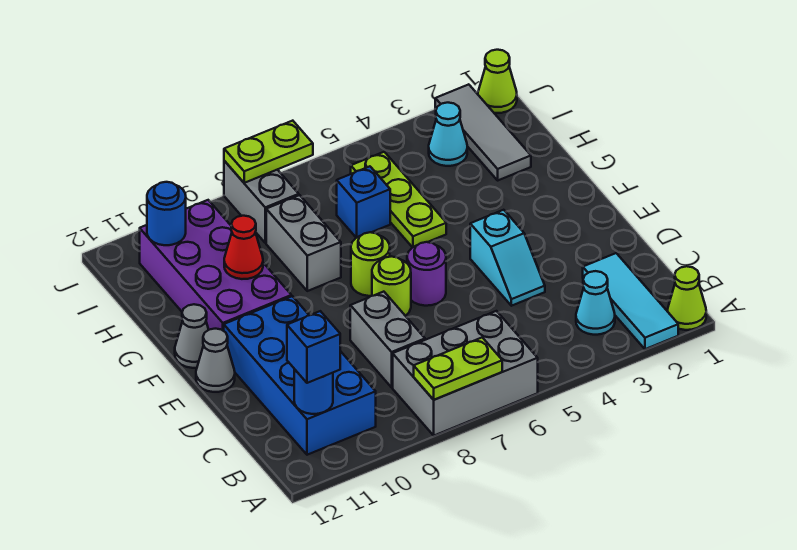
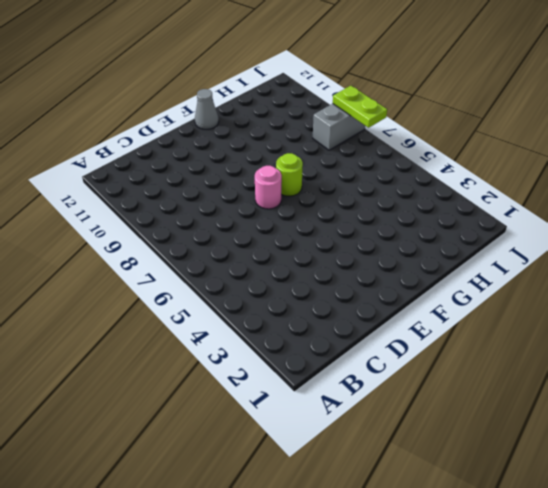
pink round brick E7 level 1 -> lime round brick E7 level 1
none -> lime cone A1 level 1
none -> cyan tile A2:C2 level 1
none -> grey brick A6:B8 level 1

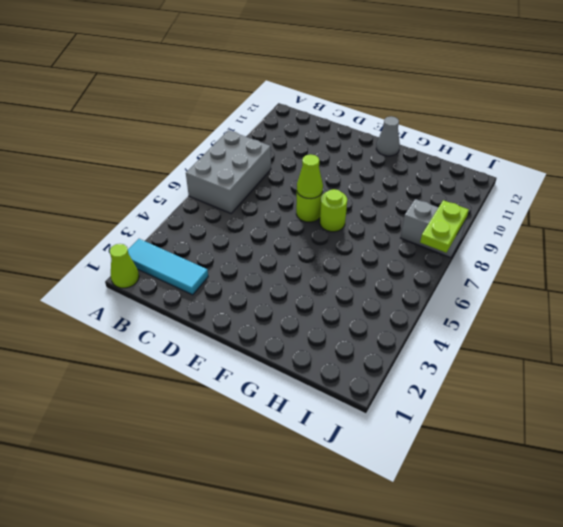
lime cone E7 level 2 -> lime cone J1 level 1
none -> cyan cone B3 level 1
none -> blue brick B10:E11 level 1
none -> grey brick C8:D8 level 1

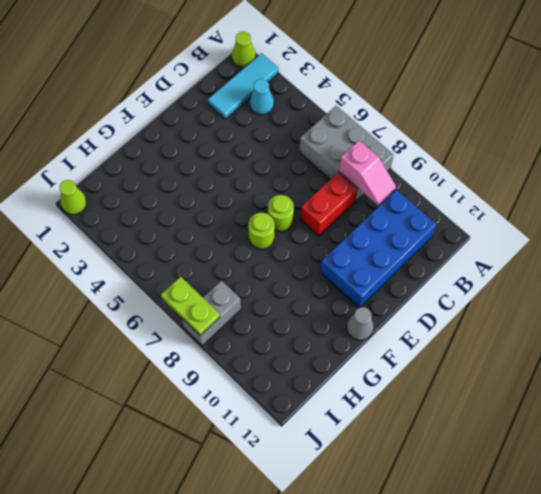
pink slope B8:B9 level 2 top 8 -> none
red brick C8:D8 level 1 -> grey brick C8:D8 level 1
none -> cyan slope D4:E4 level 1 top E
none -> purple round brick E6 level 1
none -> grey cone E12 level 1

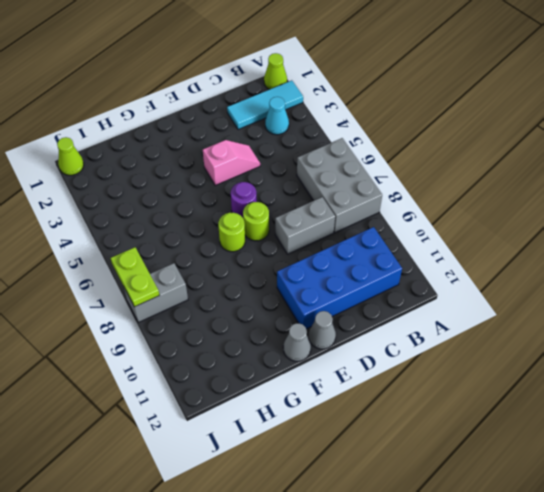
pink slope D4:E4 level 1 top E -> cyan slope D4:E4 level 1 top E
none -> purple brick F10:I11 level 1
none -> lime plate G5:I5 level 1
none -> grey brick G8:H8 level 1

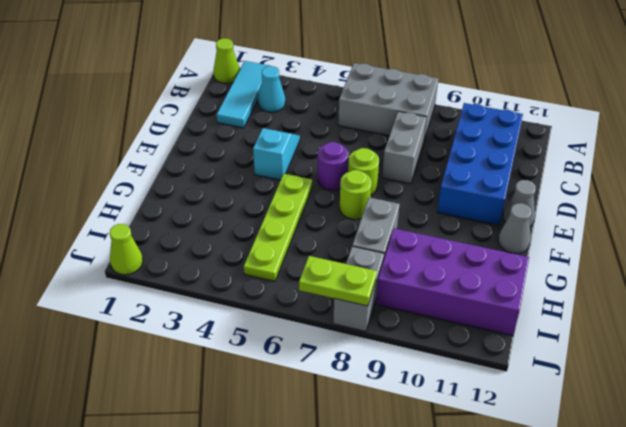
lime plate F5:I5 level 1 -> lime plate G5:I5 level 1
purple brick H9:I12 level 1 -> purple brick F10:I11 level 1
none -> grey tile H2:J2 level 1
none -> blue brick H6 level 1
none -> cyan cone I3 level 1

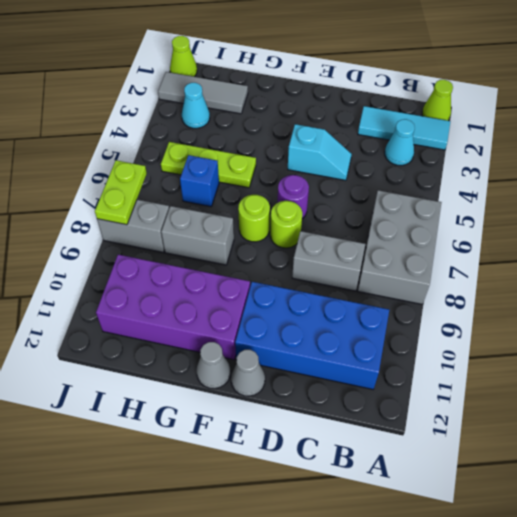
none -> lime plate A7:A8 level 2
none -> blue round brick B11 level 2
none -> red cone G10 level 2

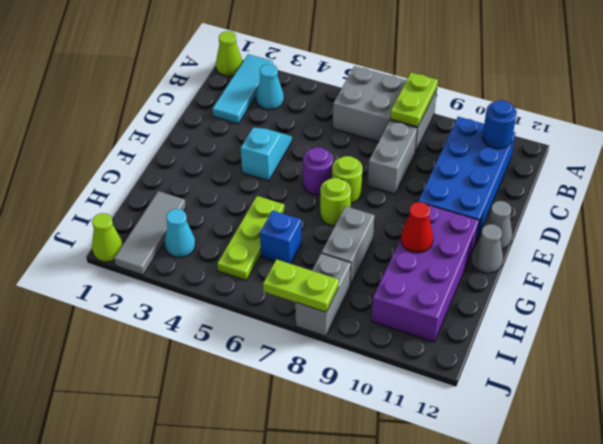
lime plate A8:B8 level 2 -> lime plate A7:A8 level 2
none -> blue round brick I11 level 2
none -> blue brick B11 level 3

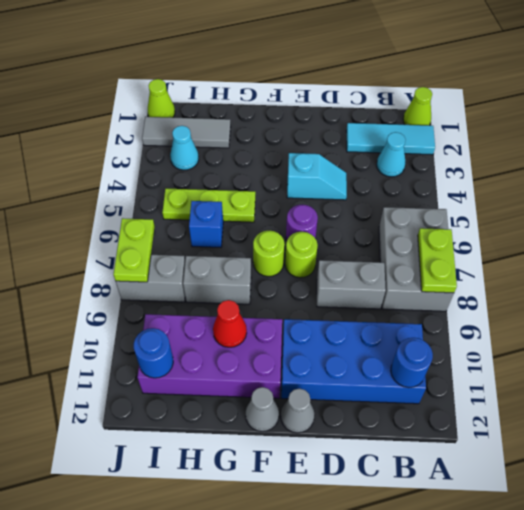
none -> blue brick B11 level 3

